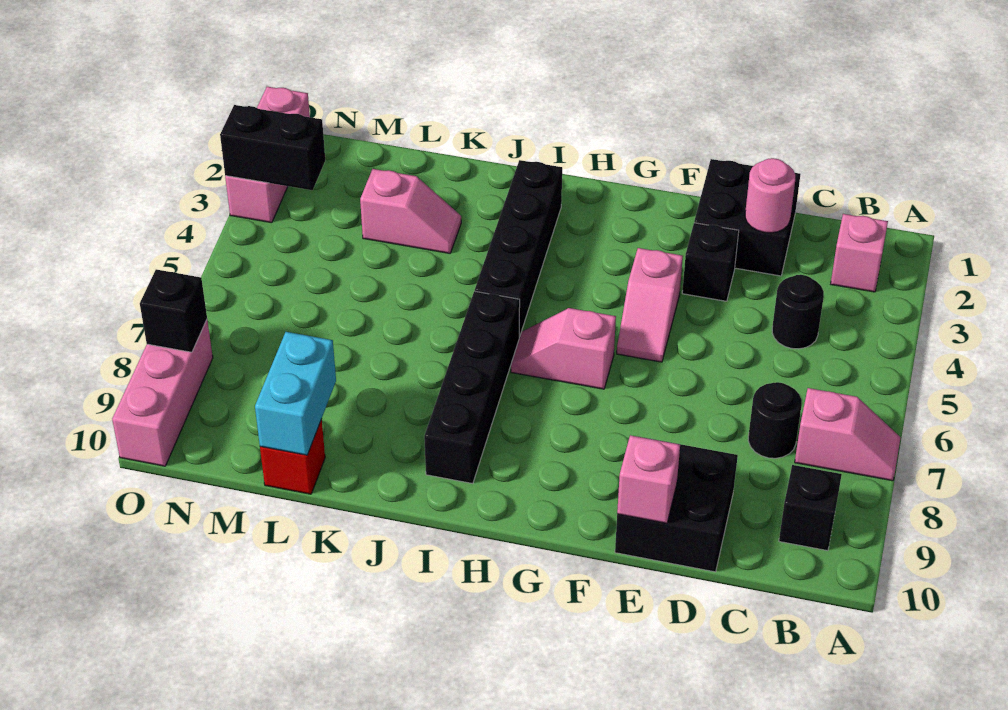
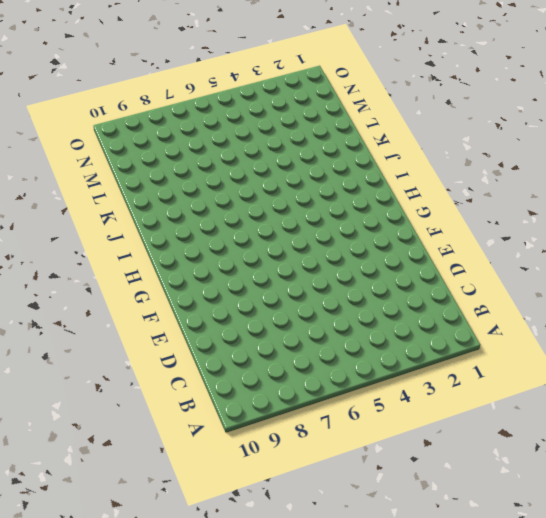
none -> pink slope A7:B7 level 1 top B
none -> pink brick B2 level 1
none -> black brick B9 level 1

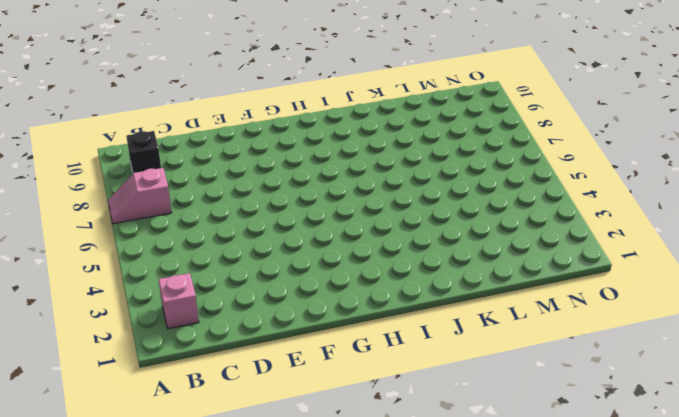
none -> black round brick C4 level 1
none -> black round brick C7 level 1
none -> black brick D1:E2 level 1

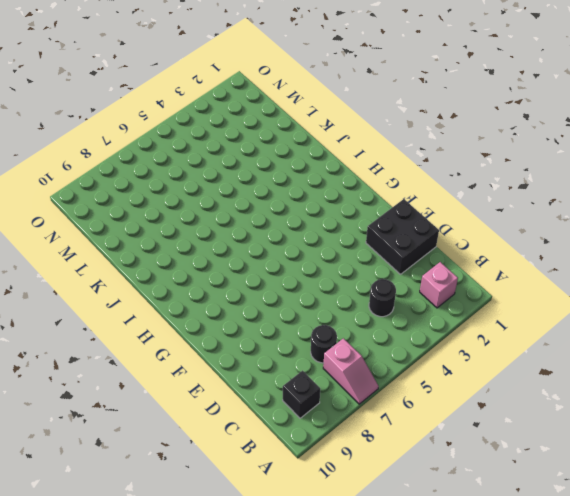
none -> black brick D9:E10 level 1
none -> black brick E3 level 1
none -> pink slope F4:F5 level 1 top 4

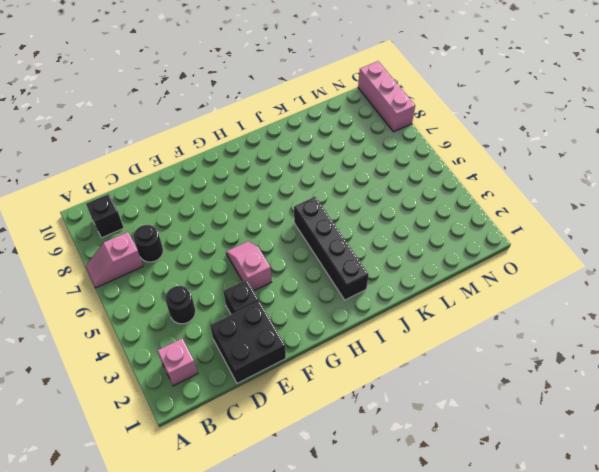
none -> black brick D9:E10 level 1
none -> pink slope G6:H6 level 1 top G
none -> black brick I6:I9 level 1

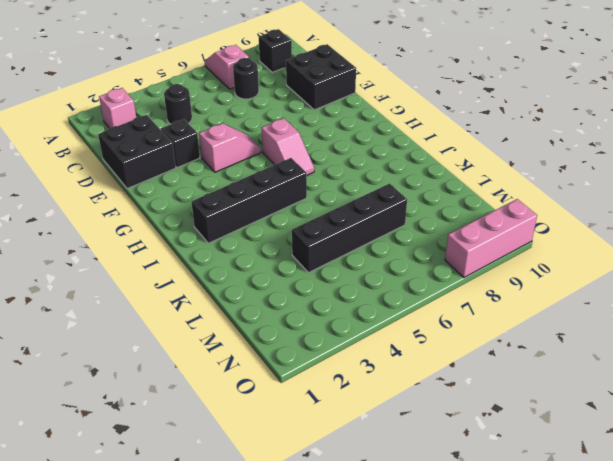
black brick L4:L7 level 1 -> black brick I6:I9 level 1
none -> pink slope K3:L3 level 1 top L
none -> red brick L10 level 1
none -> pink brick O1:O3 level 1

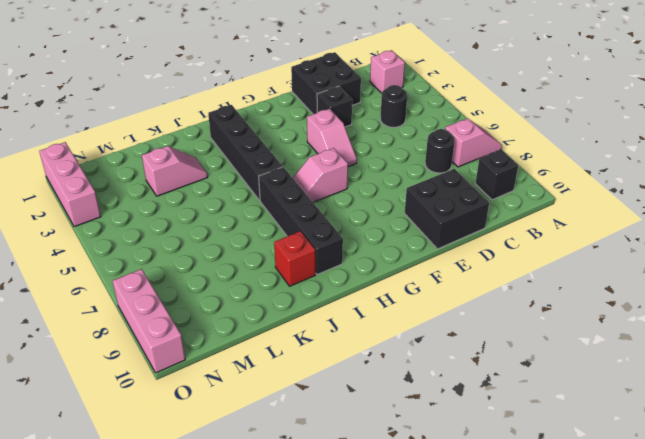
red brick J9 level 1 -> red brick L10 level 1
none -> pink round brick D2 level 2
none -> pink brick E10 level 2
none -> cyan brick L9:L10 level 2

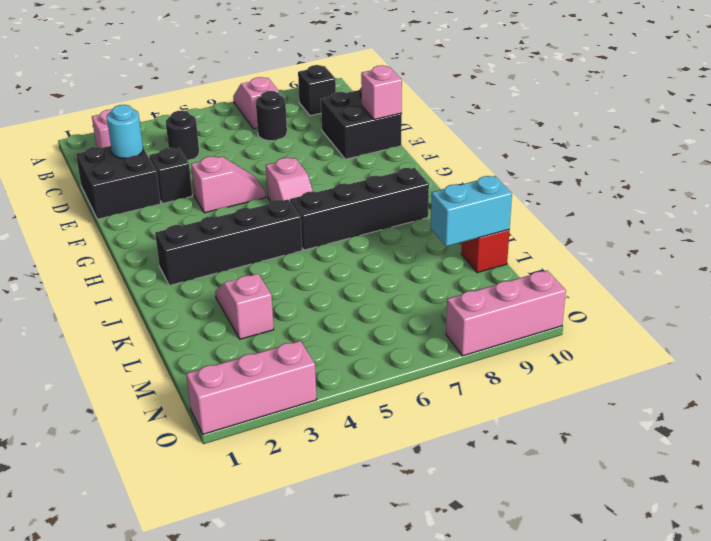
cyan round brick D2 level 2 -> pink round brick D2 level 2
none -> black brick N3:O3 level 2
none -> black brick O8 level 2

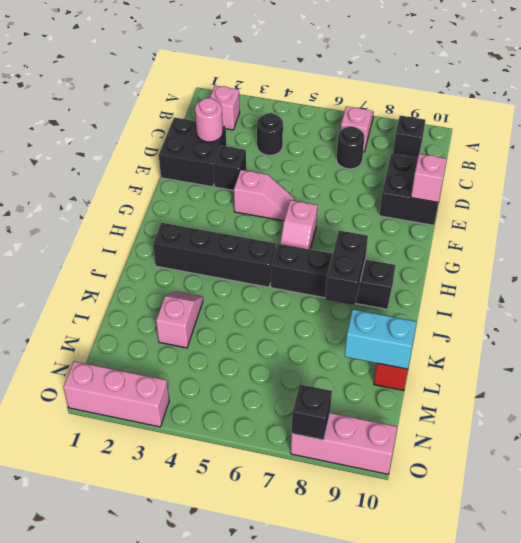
black brick I8:J8 level 2 -> black brick N3:O3 level 2

